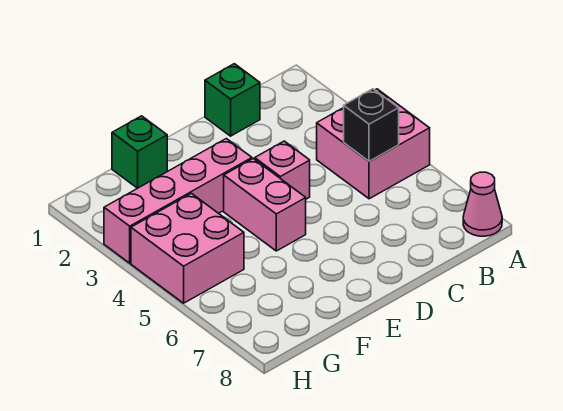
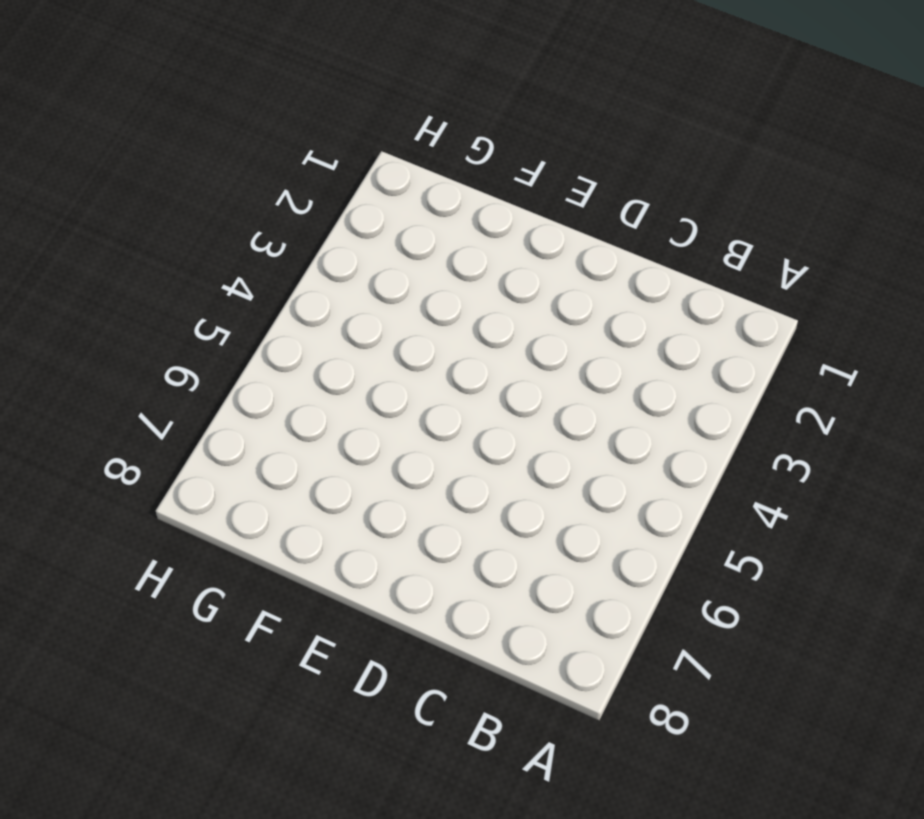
none -> pink brick A4:B5 level 1
none -> pink cone A8 level 1

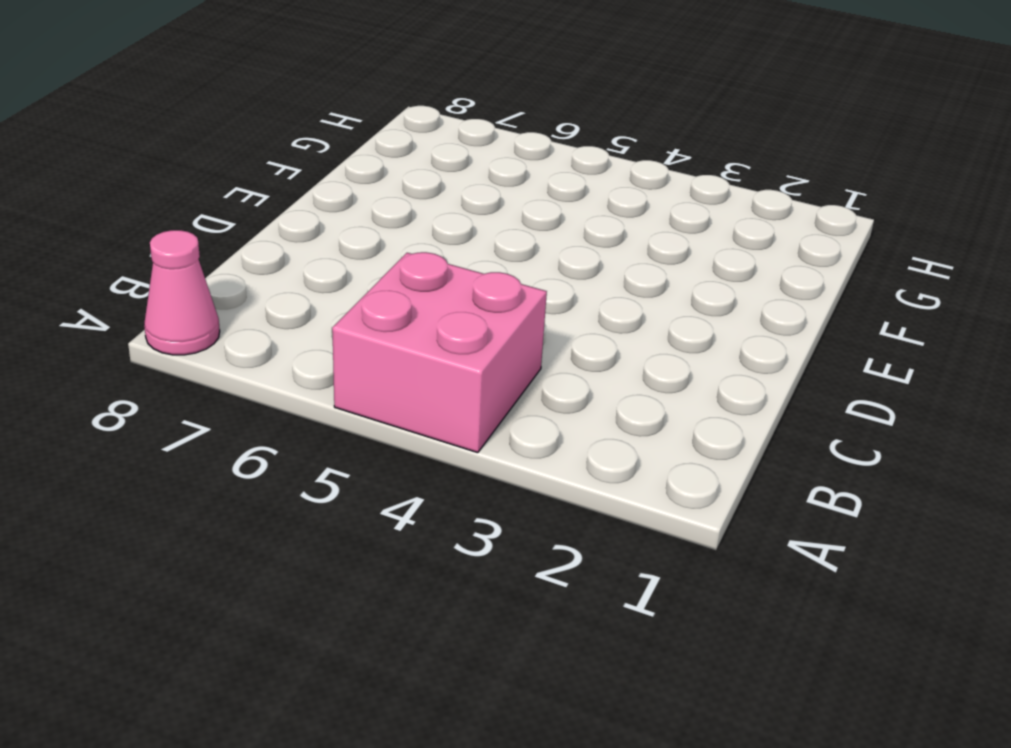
none -> green brick C1 level 1
none -> pink brick D4 level 1

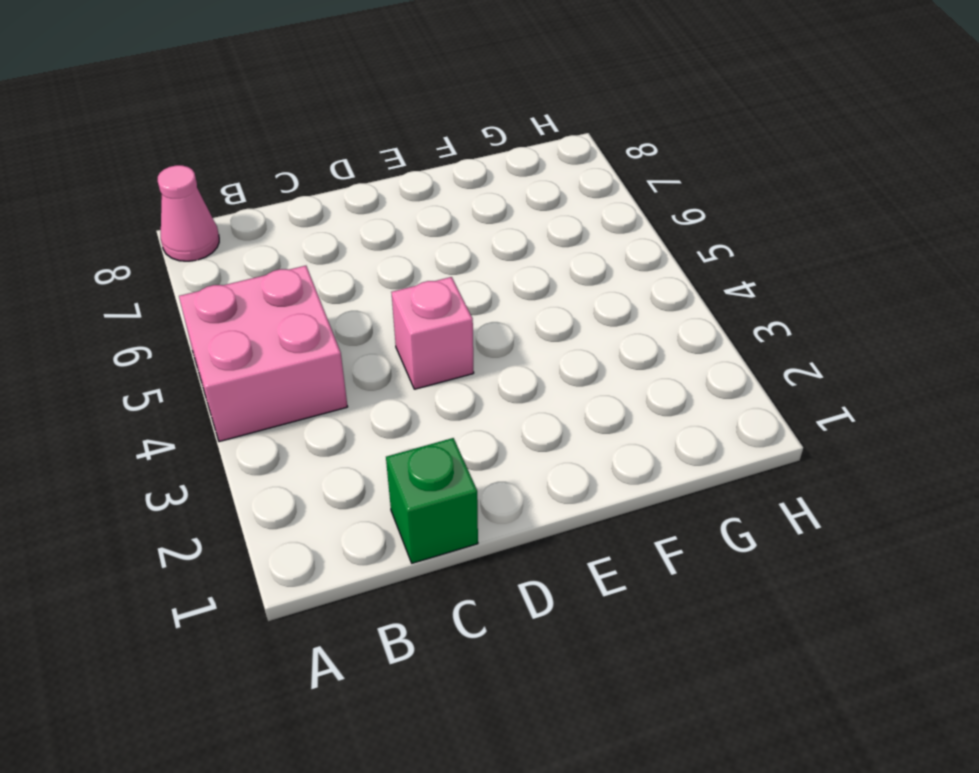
none -> pink brick E3:H3 level 1
none -> pink brick E4:E5 level 1

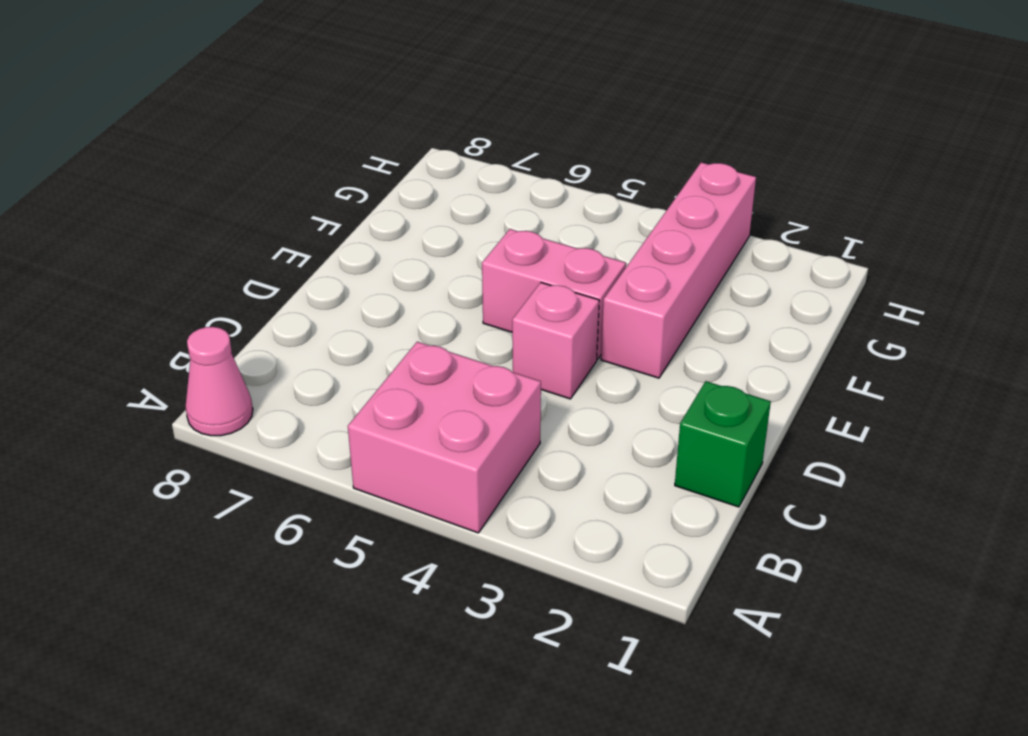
none -> green brick F1 level 1
none -> pink brick G4:H5 level 1

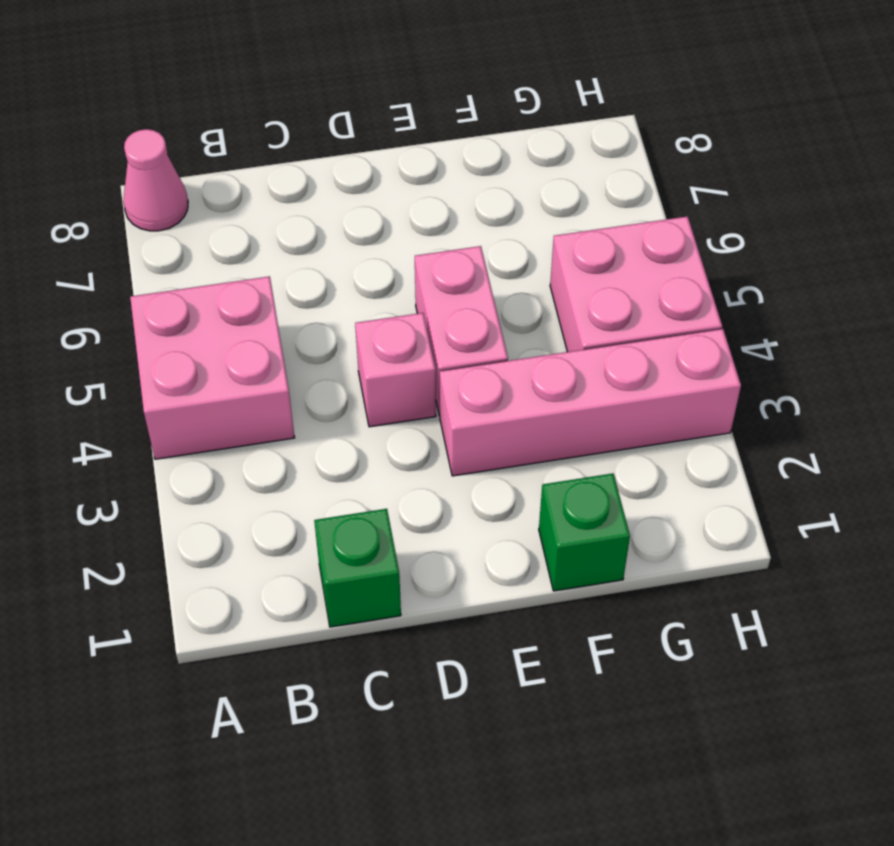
none -> black brick B5 level 2

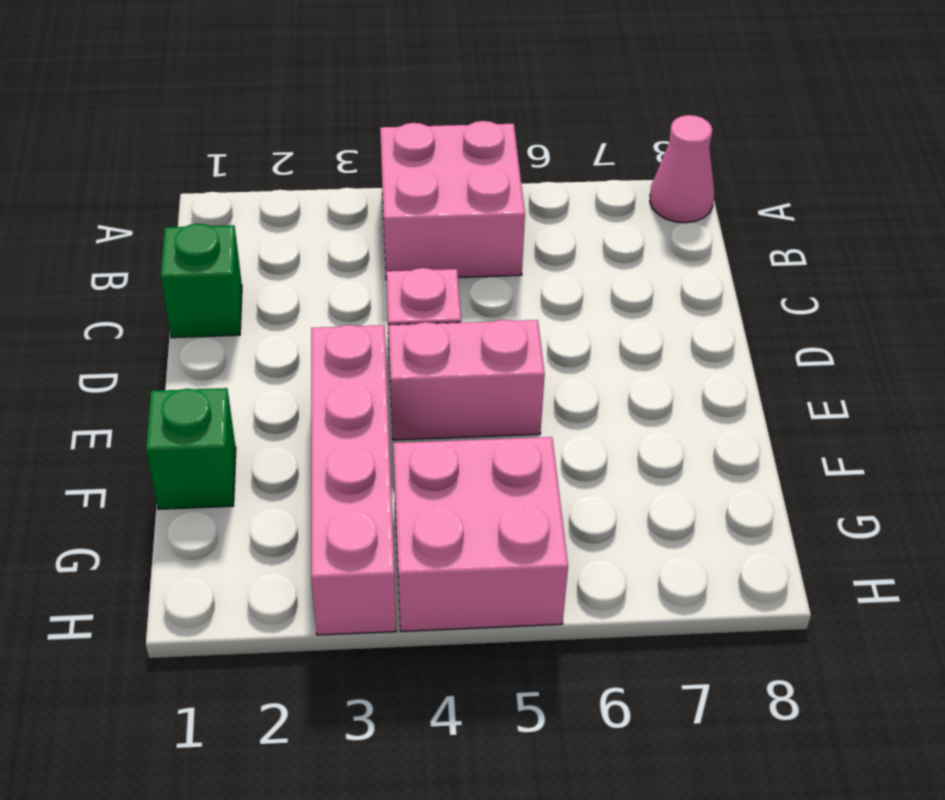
none -> black brick B5 level 2

